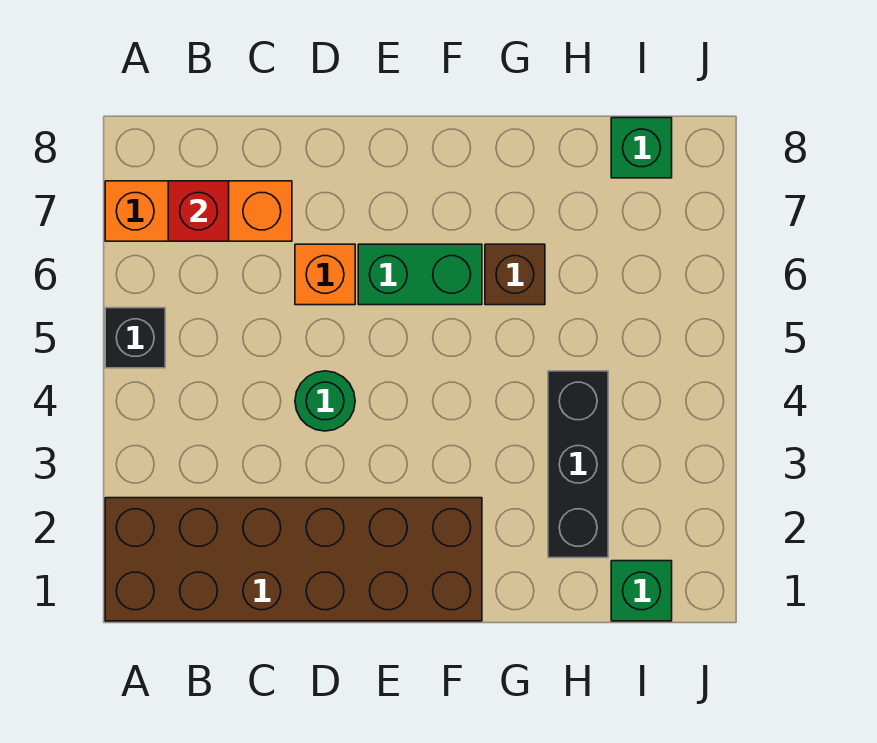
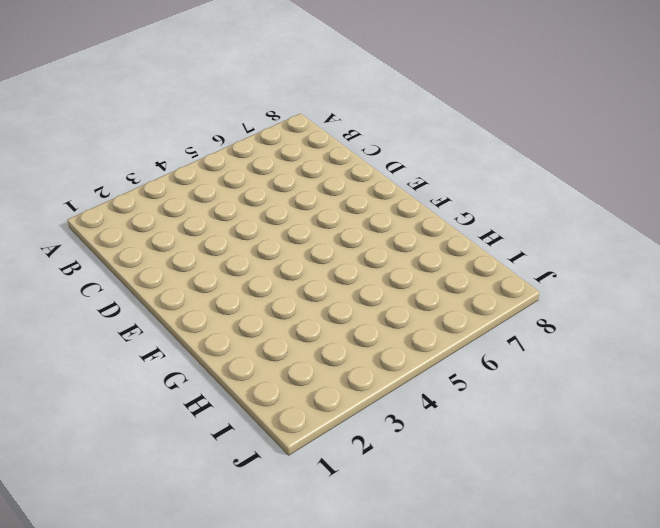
none -> brown brick A1:F2 level 1
none -> black brick A5 level 1

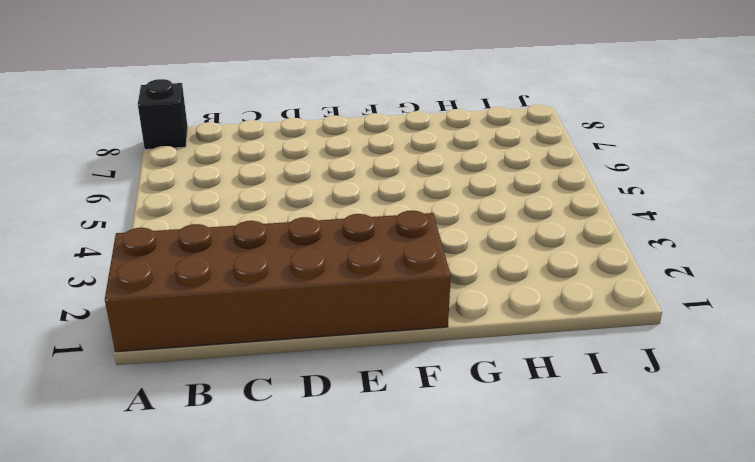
black brick A8 level 1 -> black brick A5 level 1
none -> orange brick A7:C7 level 1
none -> green round brick D4 level 1

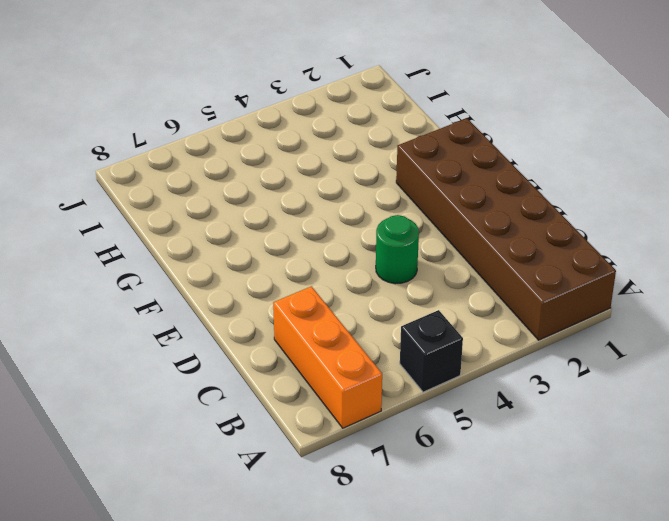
none -> orange brick D6 level 1
none -> green brick E6:F6 level 1

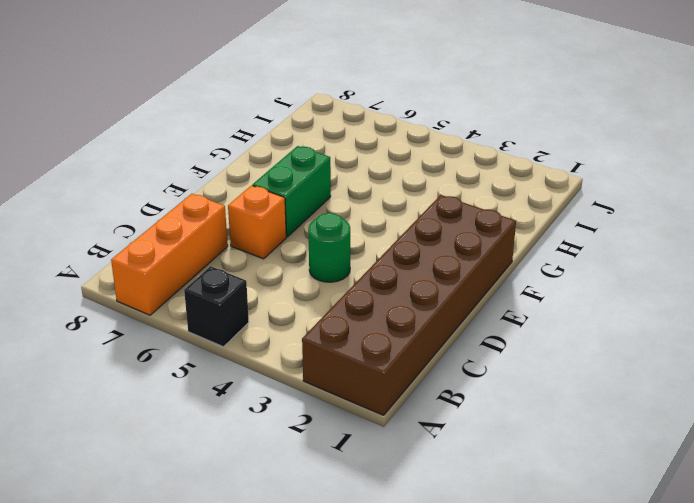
none -> brown brick G6 level 1
none -> black brick H2:H4 level 1

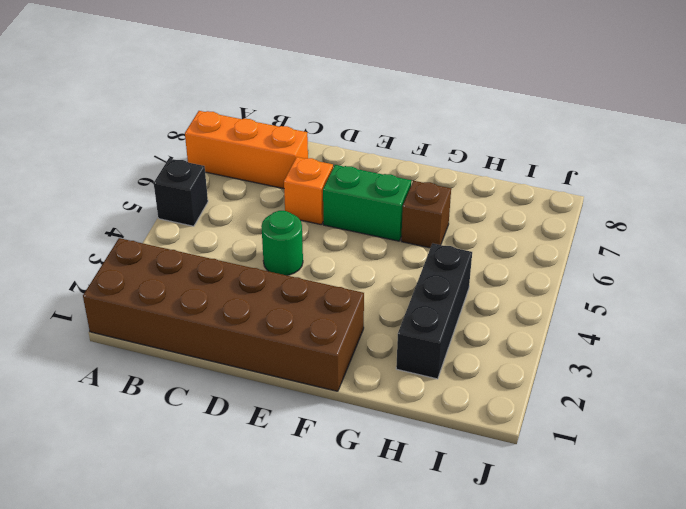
none -> green brick I1 level 1
none -> green brick I8 level 1

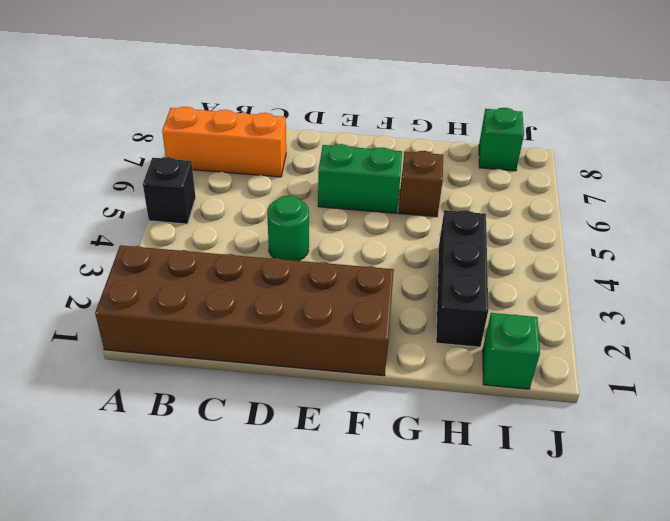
none -> orange brick D6 level 1
none -> red brick B7 level 2

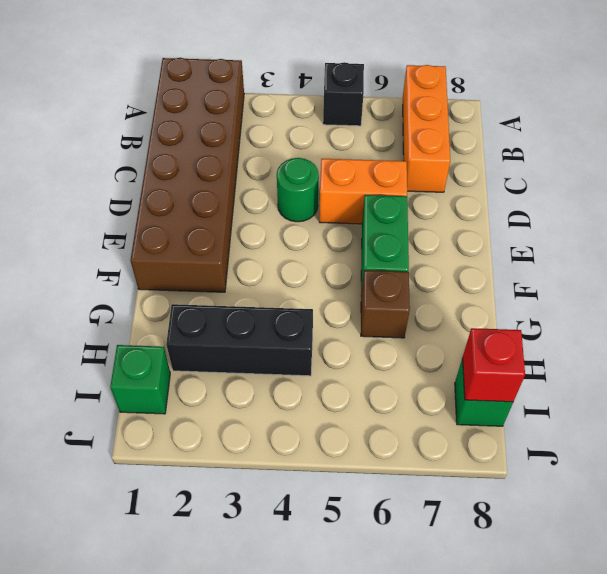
orange brick D5:D6 level 1 -> orange brick D6 level 1
red brick I8 level 2 -> red brick B7 level 2

